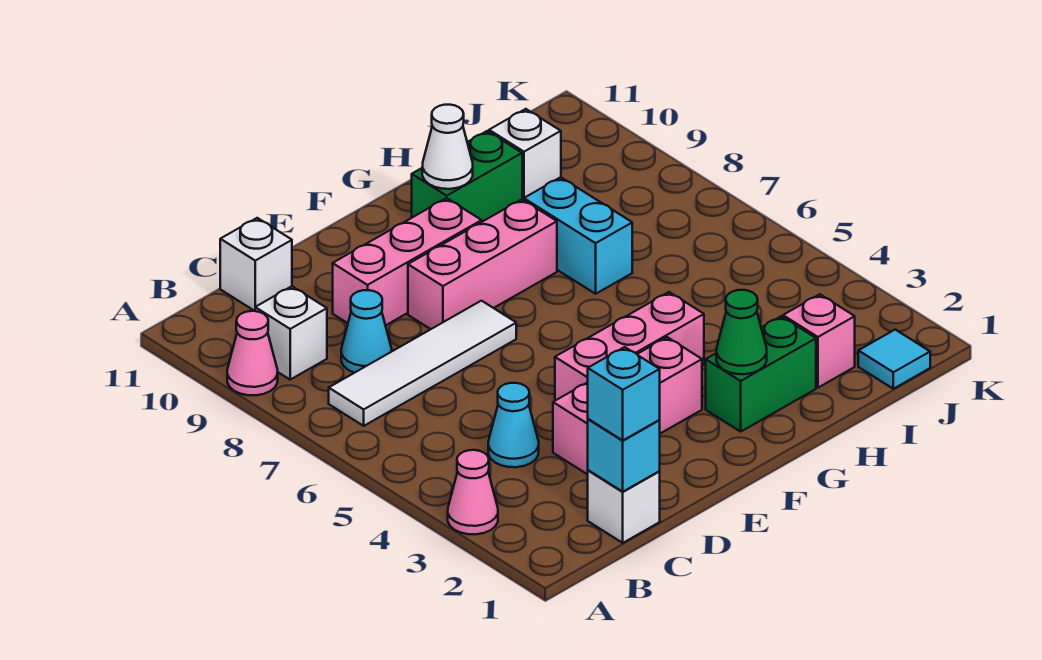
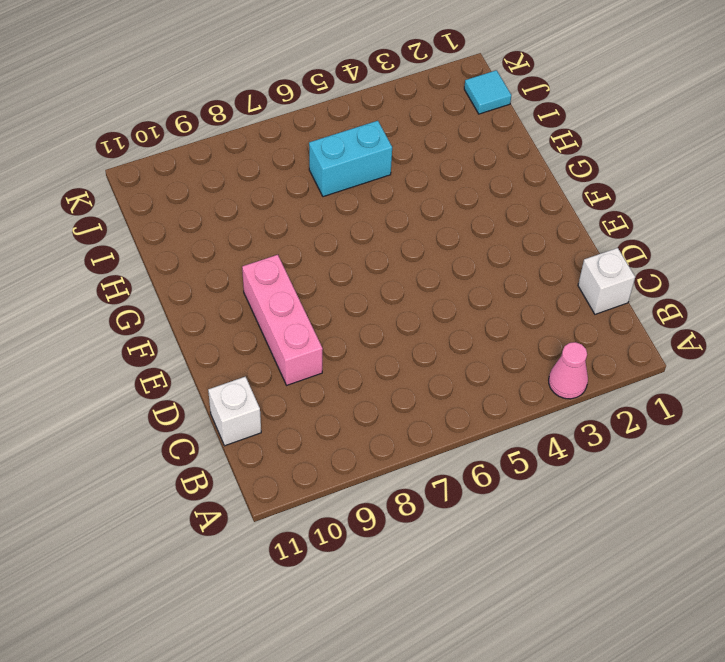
cyan brick I5:I6 level 1 -> cyan brick H7:H8 level 1
none -> pink cone A9 level 1
none -> white tile B7:E7 level 1
none -> white brick B9 level 1

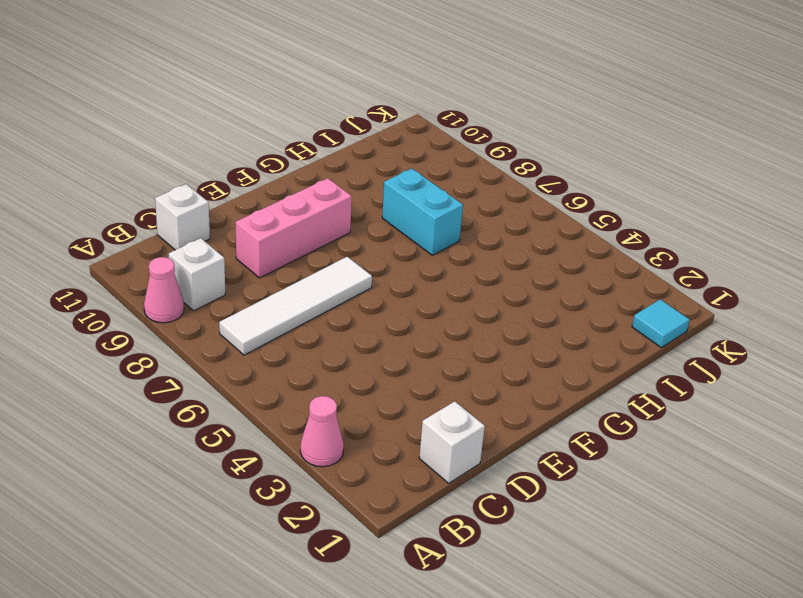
none -> cyan cone C4 level 1
none -> cyan cone C8 level 1
none -> pink brick D3:F3 level 1

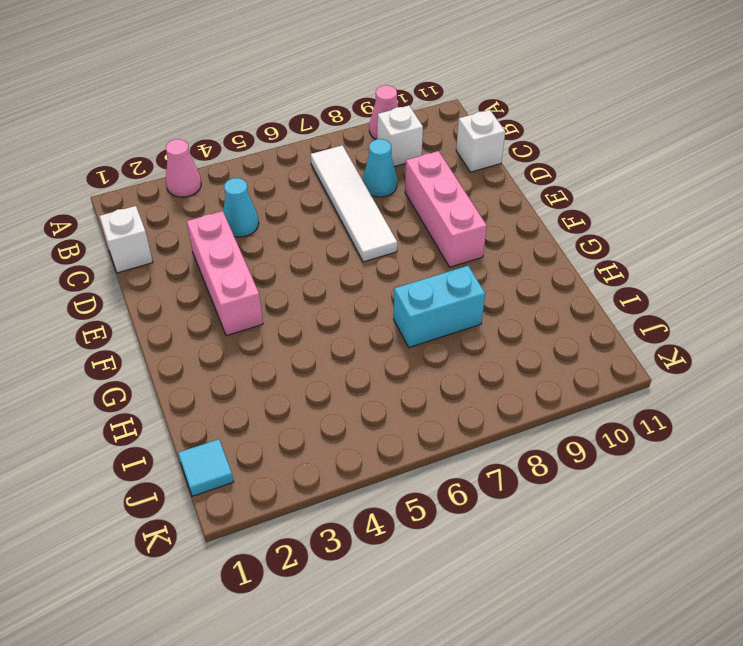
none -> pink brick E4:G4 level 1
none -> pink brick E8:G8 level 1
none -> green brick G2:H2 level 1

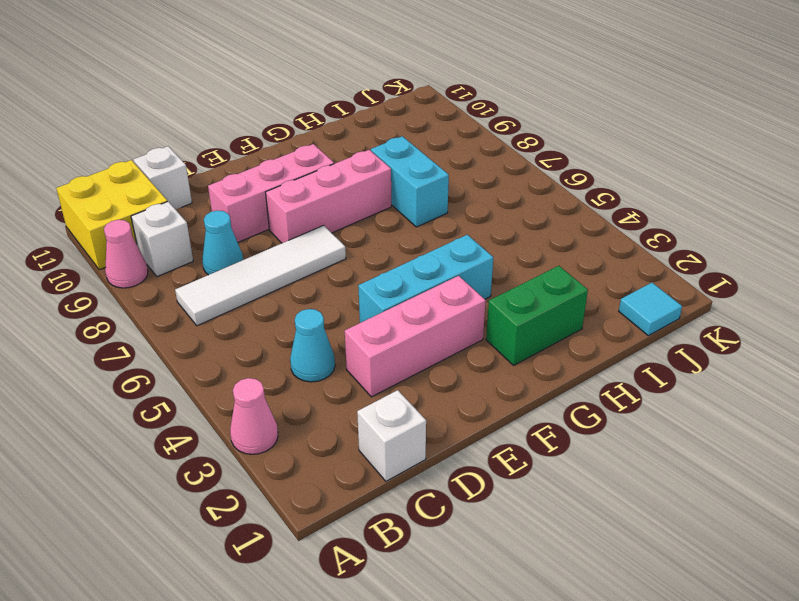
yellow brick A10:B11 level 1 -> none
cyan brick E4:G4 level 1 -> pink brick E4:G4 level 1
none -> green brick G10:H10 level 1
none -> pink brick I2 level 1
none -> white brick I10 level 1

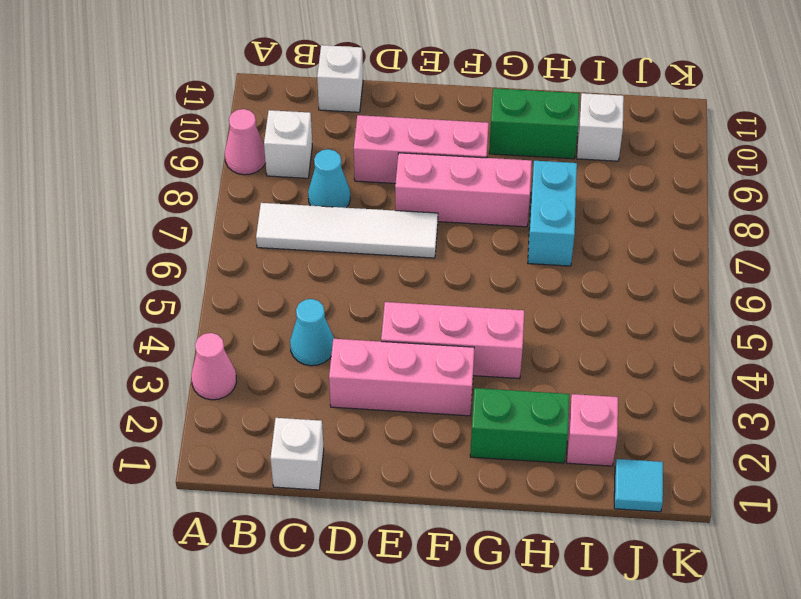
none -> cyan brick C1 level 2
none -> green cone G2 level 2
none -> white cone G10 level 2

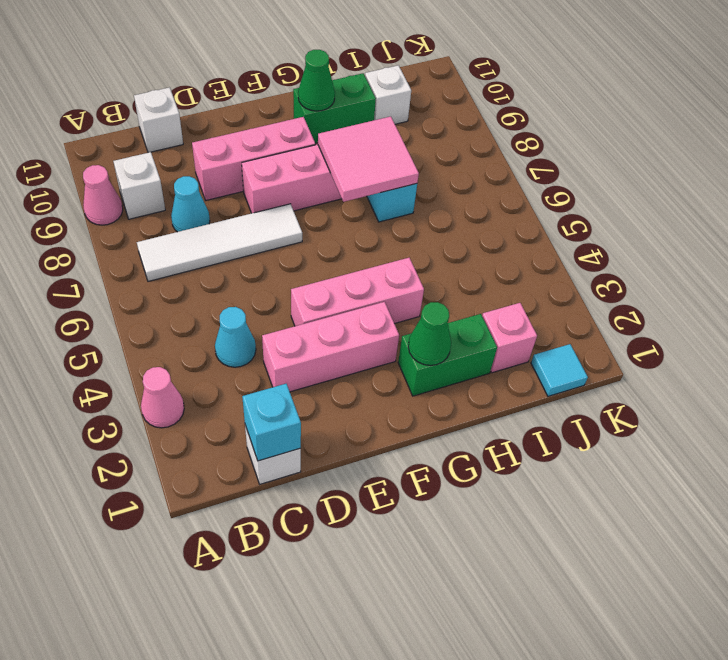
pink tile G7:H8 level 2 -> none
green cone G10 level 2 -> white cone G10 level 2
none -> cyan brick C1 level 3

